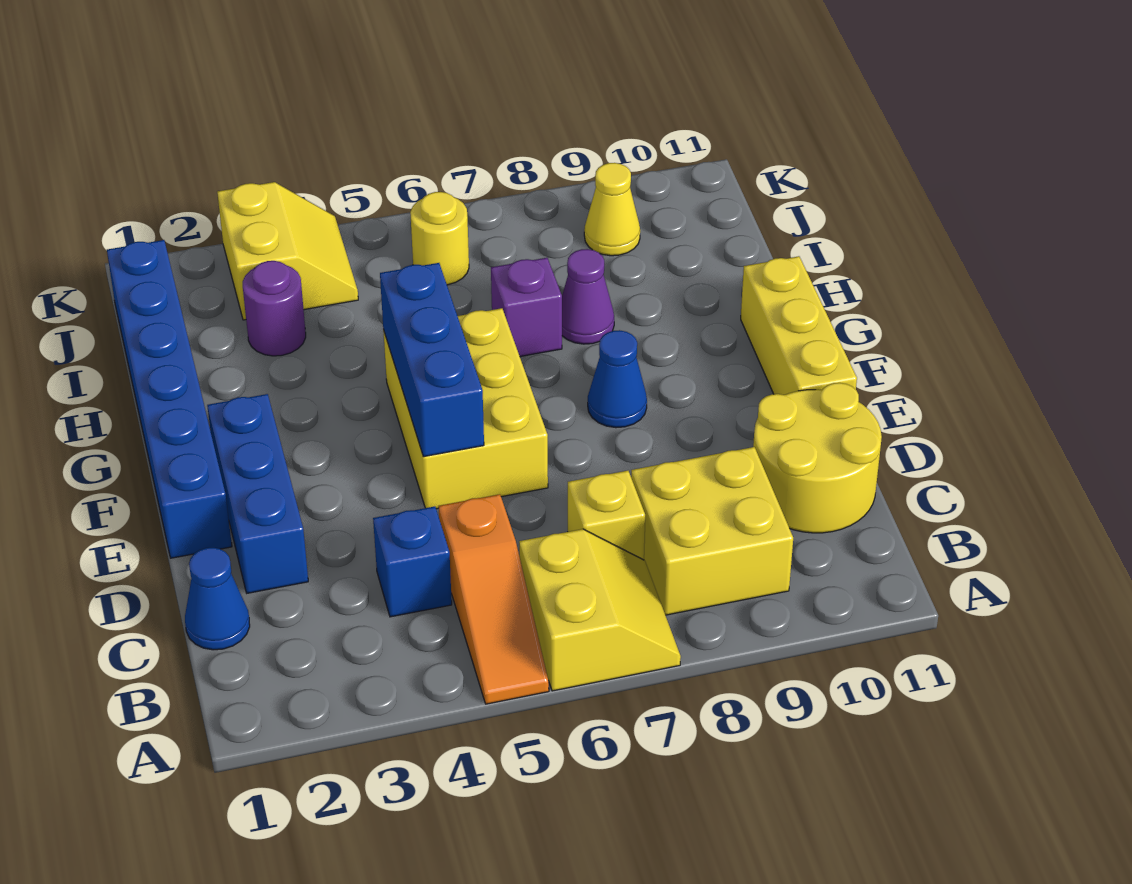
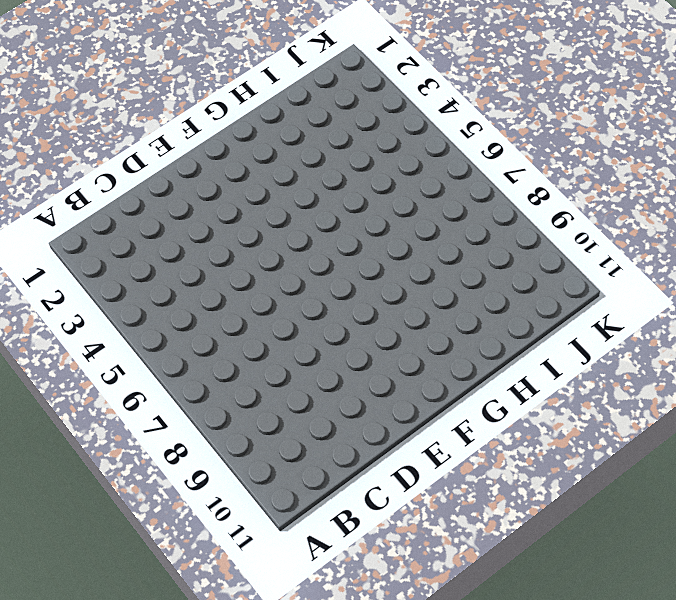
none -> orange slope A5:C5 level 1 top C
none -> yellow slope A6:B7 level 1 top 6
none -> yellow brick B8:C9 level 1

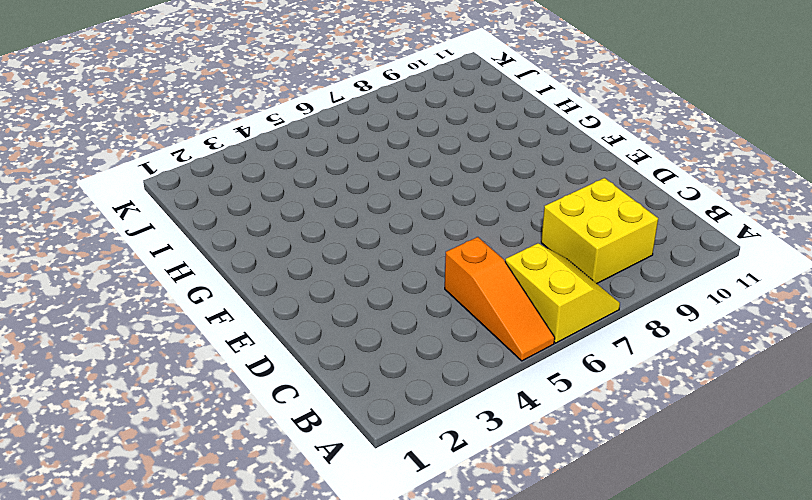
none -> blue cone C1 level 1
none -> blue brick C4 level 1
none -> yellow brick C7 level 1

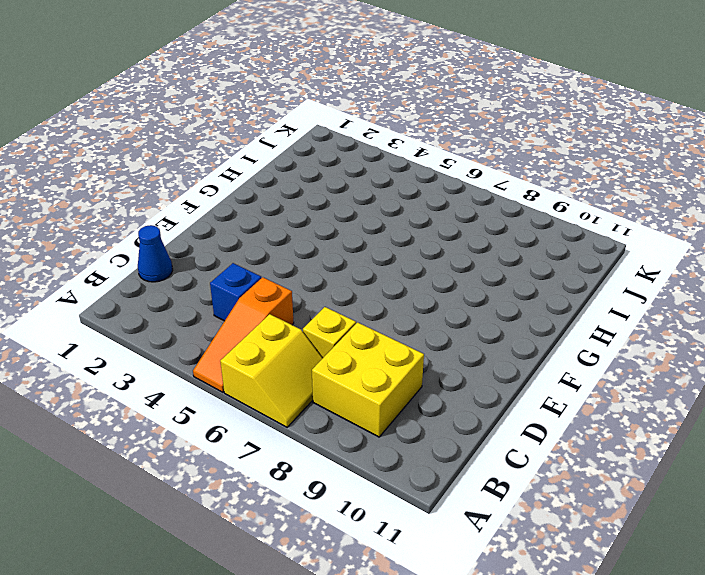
none -> yellow round brick C10:D11 level 1
none -> blue brick D2:F2 level 1
none -> blue brick E1:J1 level 1

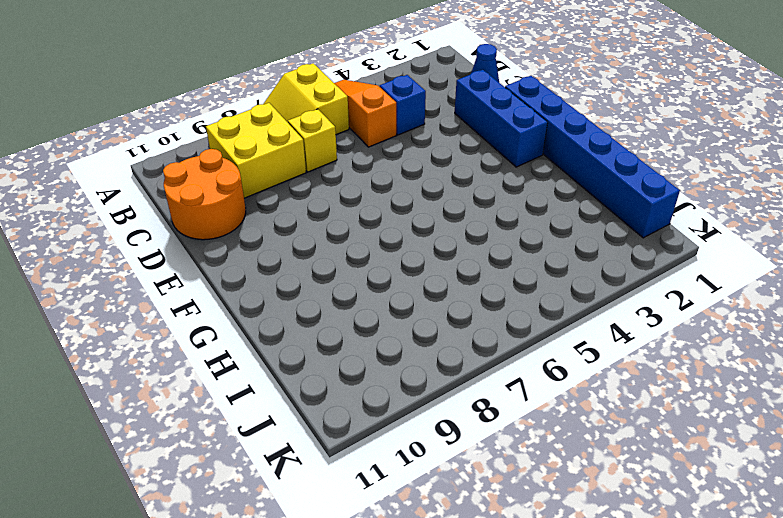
orange round brick C10:D11 level 1 -> yellow round brick C10:D11 level 1
none -> yellow brick E5:G6 level 1
none -> yellow brick E11:G11 level 1
none -> blue cone F8 level 1

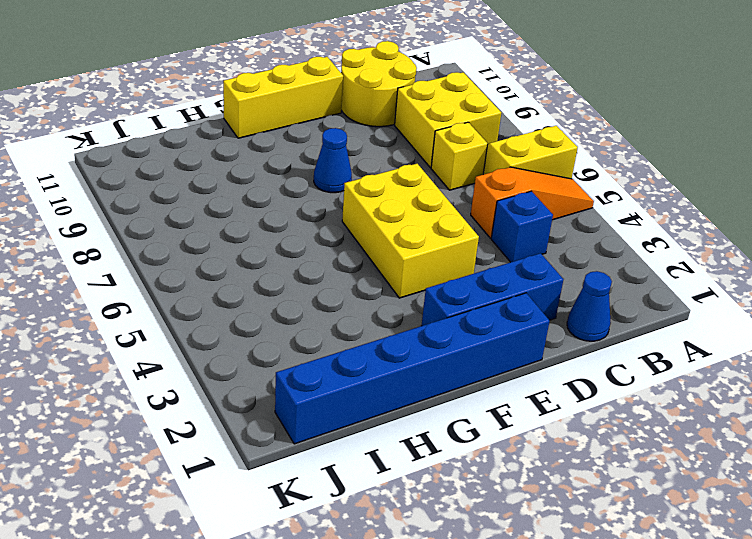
yellow brick E4:F6 level 1 -> yellow brick E5:G6 level 1
none -> purple brick H7 level 1
none -> purple cone H8 level 1
none -> purple round brick I3 level 1

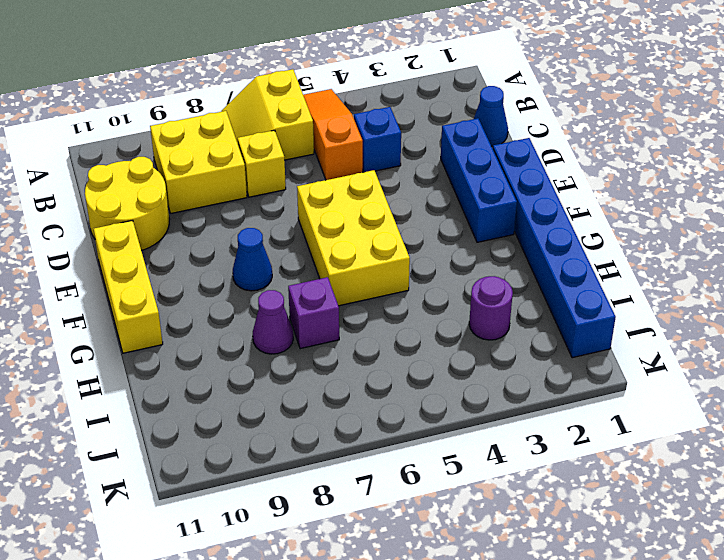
none -> yellow slope J3:K4 level 1 top 3
none -> yellow round brick J6 level 1
none -> yellow cone J9 level 1

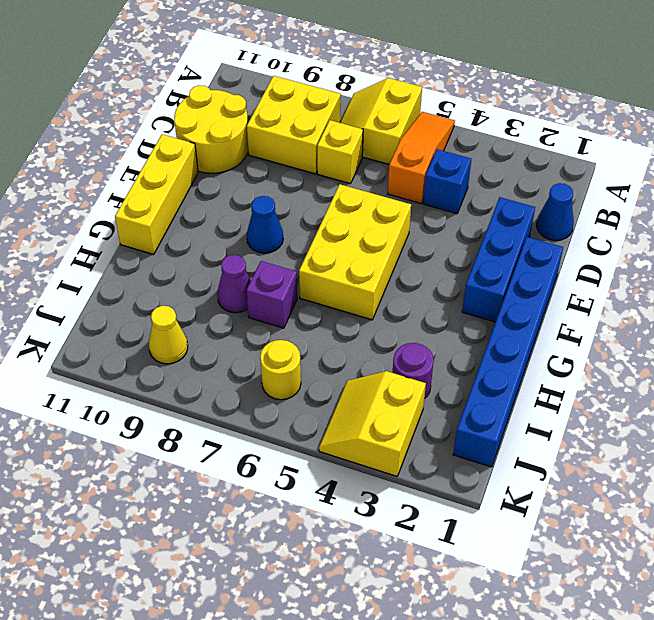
none -> blue brick E5:G5 level 2

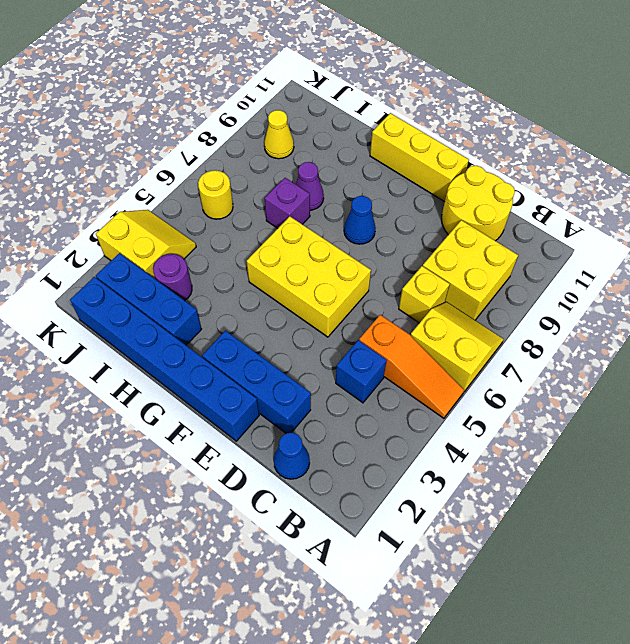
blue brick H2:J2 level 1 -> blue brick E5:G5 level 2

